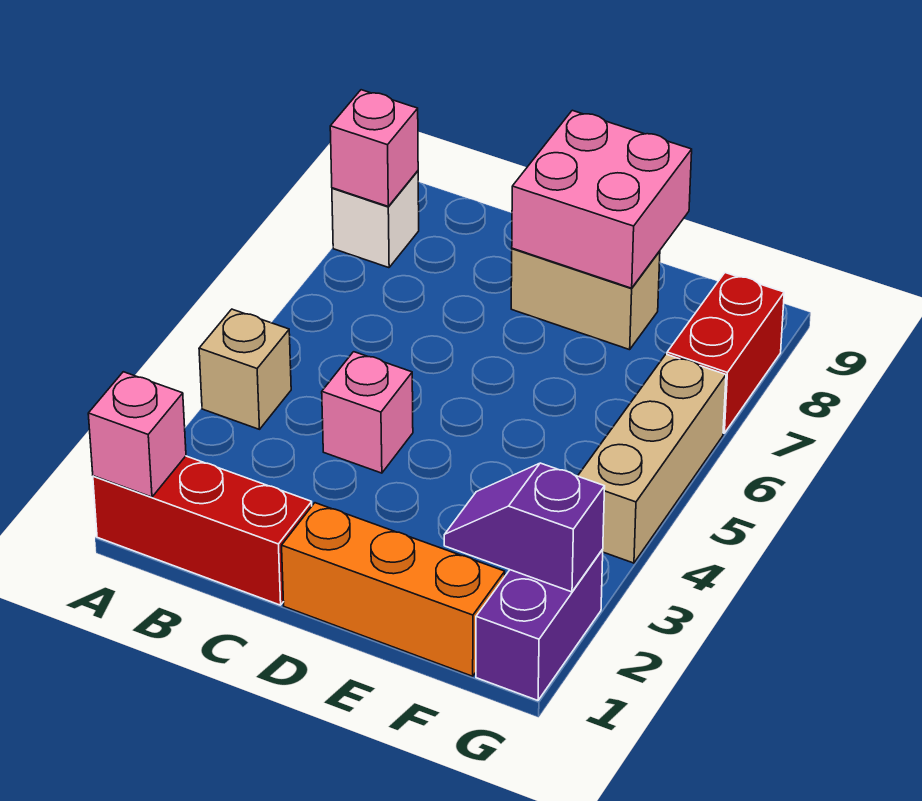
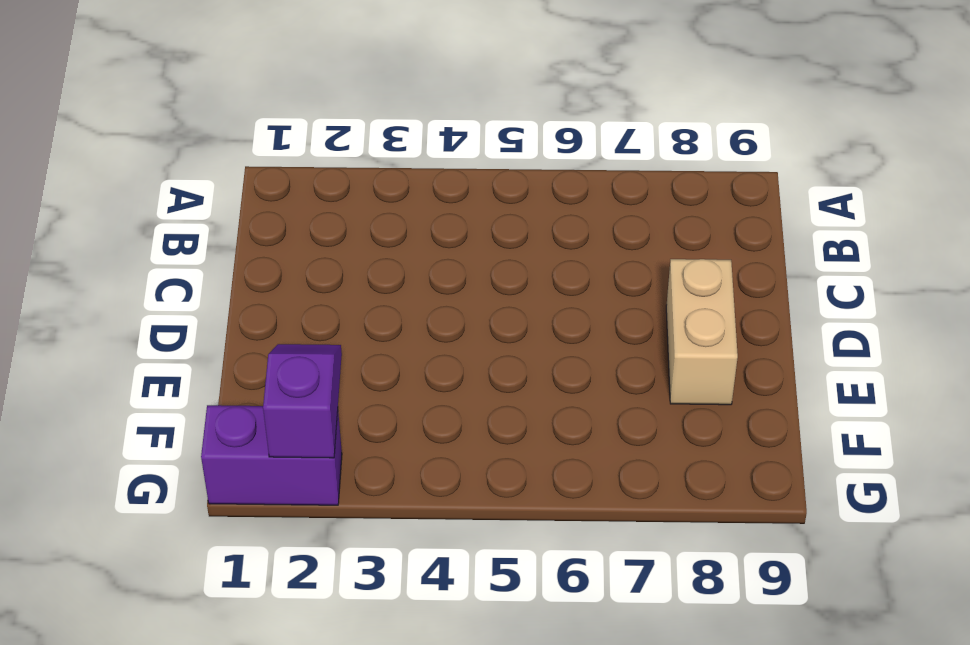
none -> red brick A1:C1 level 1
none -> tan brick A4 level 1
none -> white brick A8 level 1

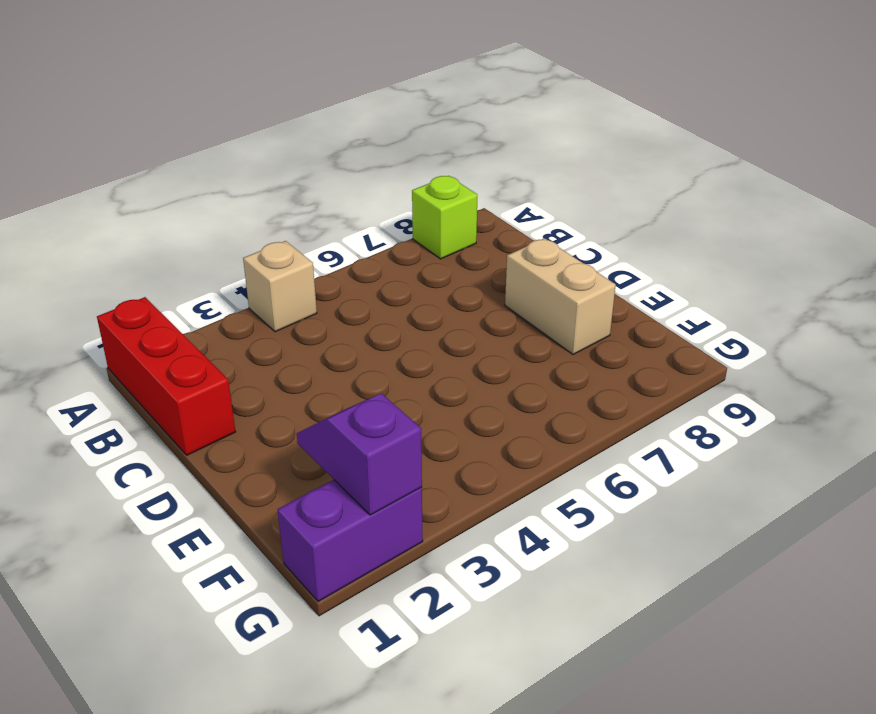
lime brick A8 level 1 -> white brick A8 level 1
none -> pink brick C4 level 1
none -> orange brick D1:F1 level 1
none -> tan brick G4:G6 level 1

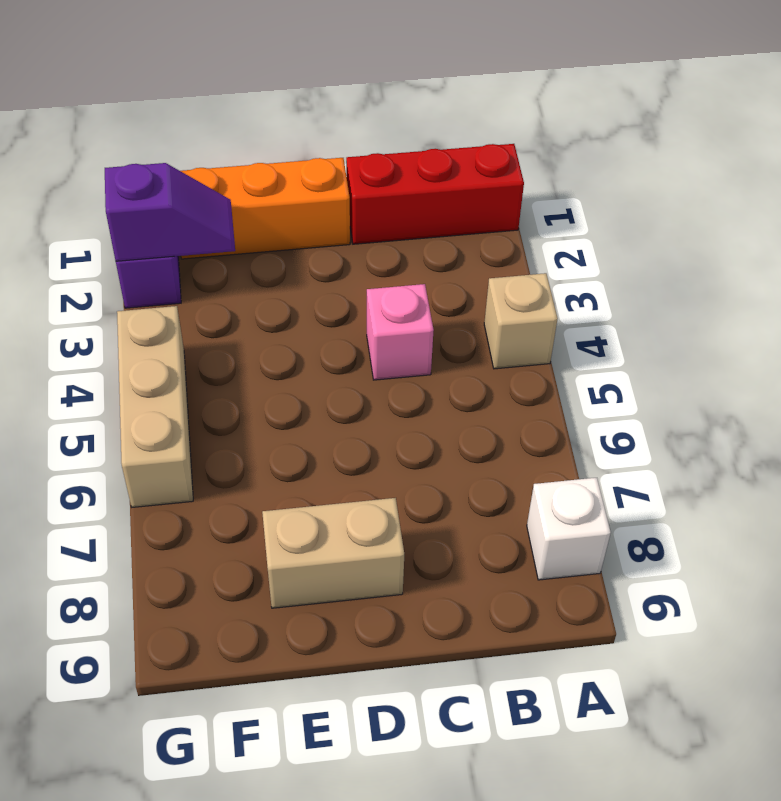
none -> red brick G7:G8 level 1
none -> pink brick A1 level 2
none -> pink brick A8 level 2

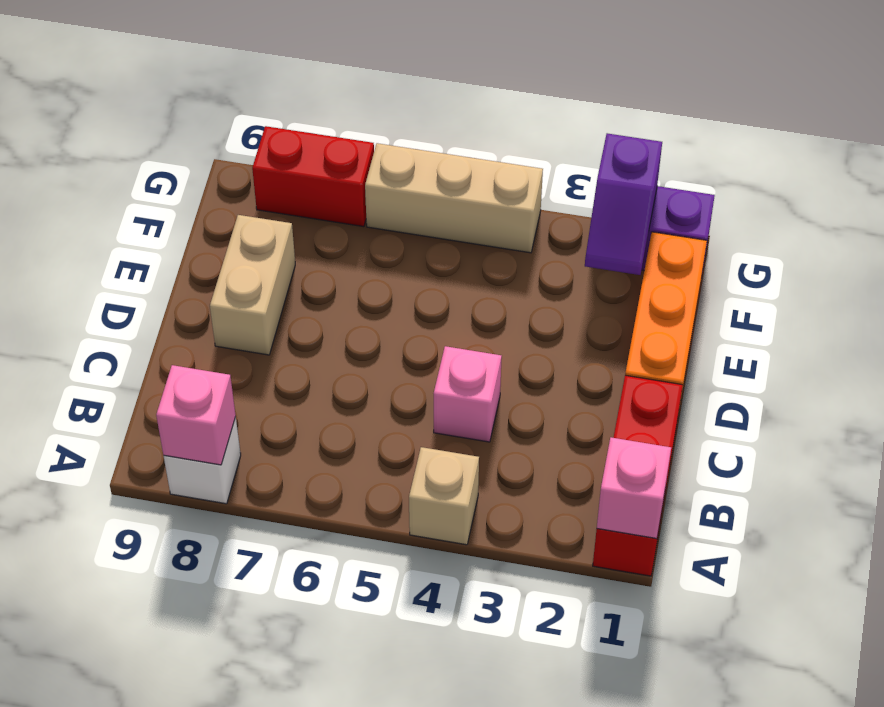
none -> pink brick D8:E9 level 2

